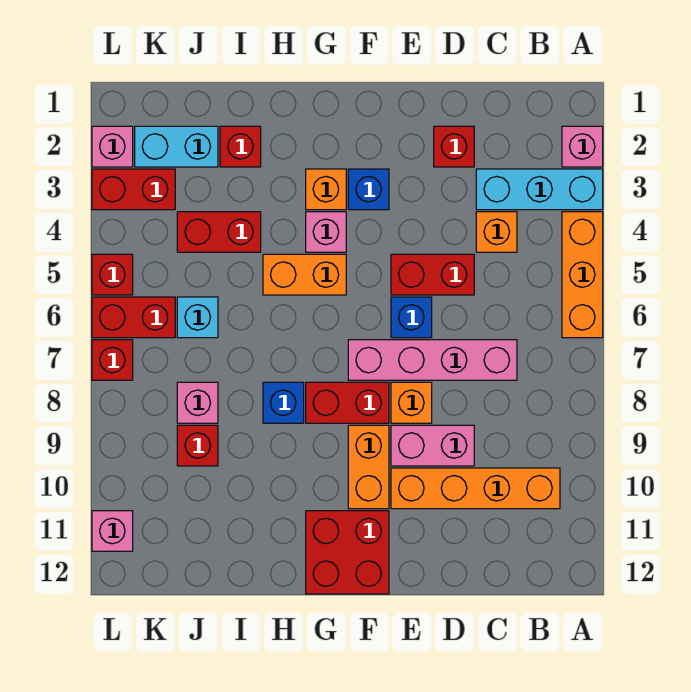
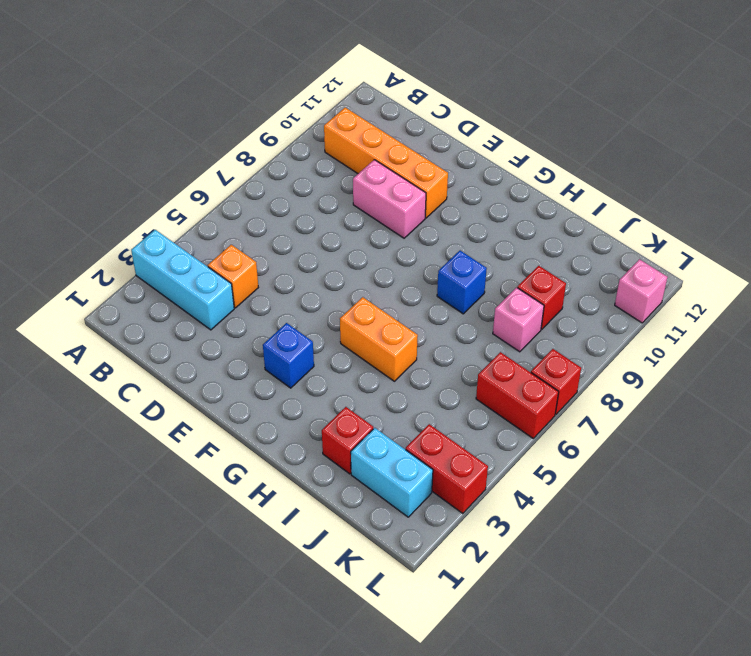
none -> pink brick A2 level 1
none -> orange brick A4:A6 level 1
none -> pink brick C7:F7 level 1
none -> red brick D2 level 1

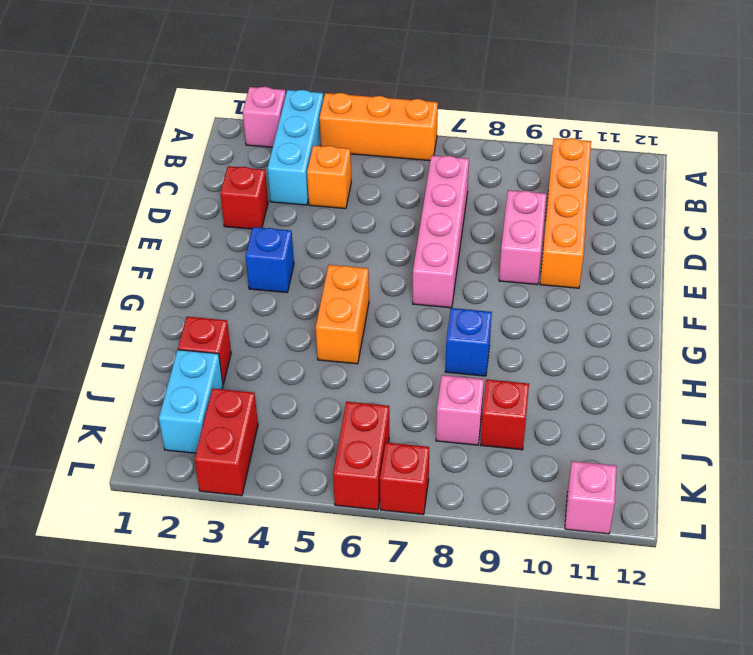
none -> red brick D5:E5 level 1
none -> blue brick E6 level 1
none -> orange brick E8 level 1
none -> red brick F8:G8 level 1

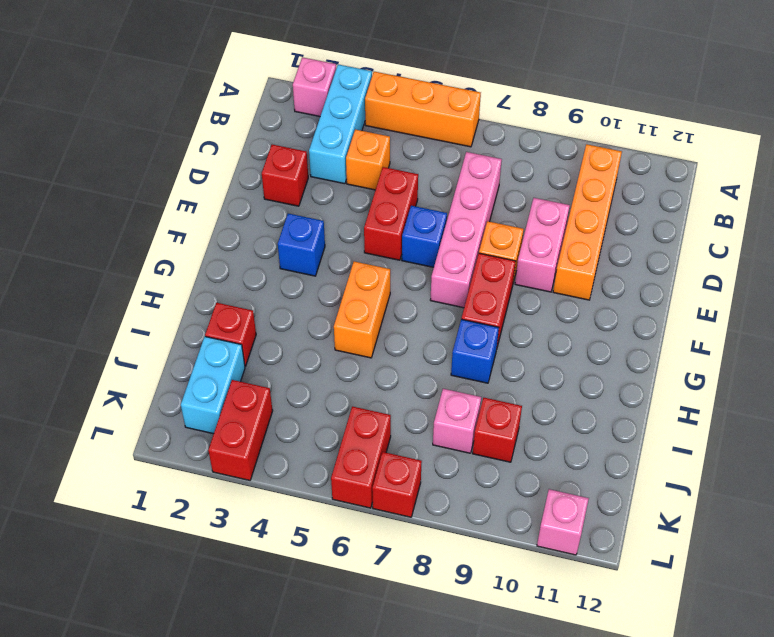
none -> orange brick F9:F10 level 1
none -> red brick F11:G12 level 1
none -> orange brick G3 level 1
none -> pink brick G4 level 1

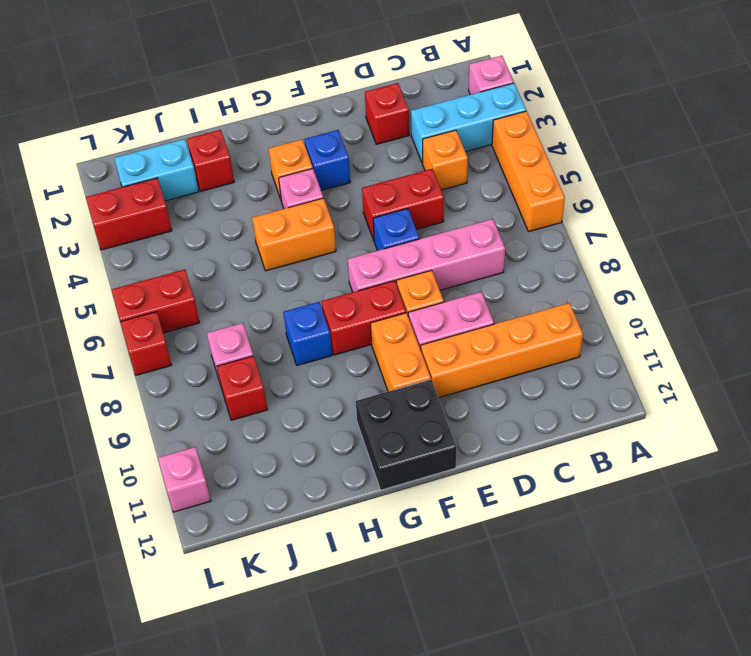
black brick F11:G12 level 1 -> red brick F11:G12 level 1
none -> red brick I4:J4 level 1
none -> cyan brick J6 level 1
none -> pink brick L2 level 1
none -> red brick L5 level 1

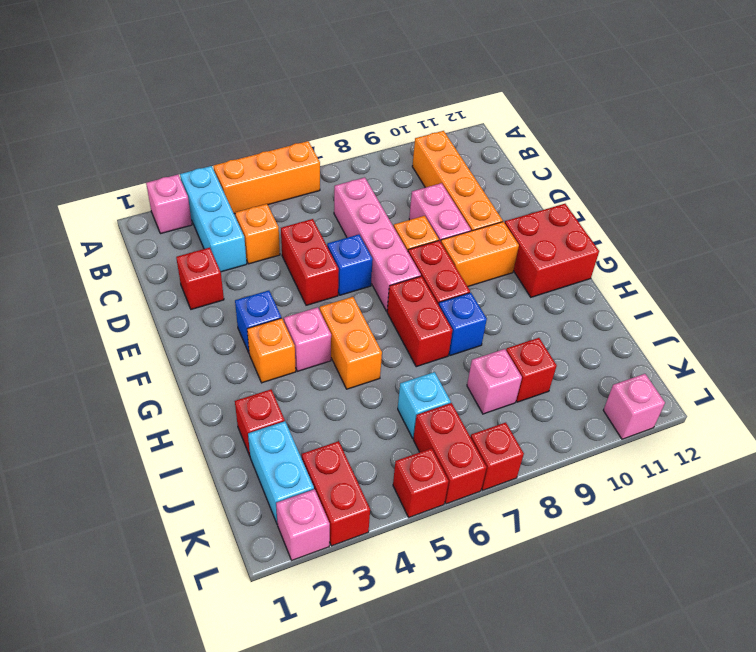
red brick G7:H7 level 1 -> red brick I4:J4 level 1

